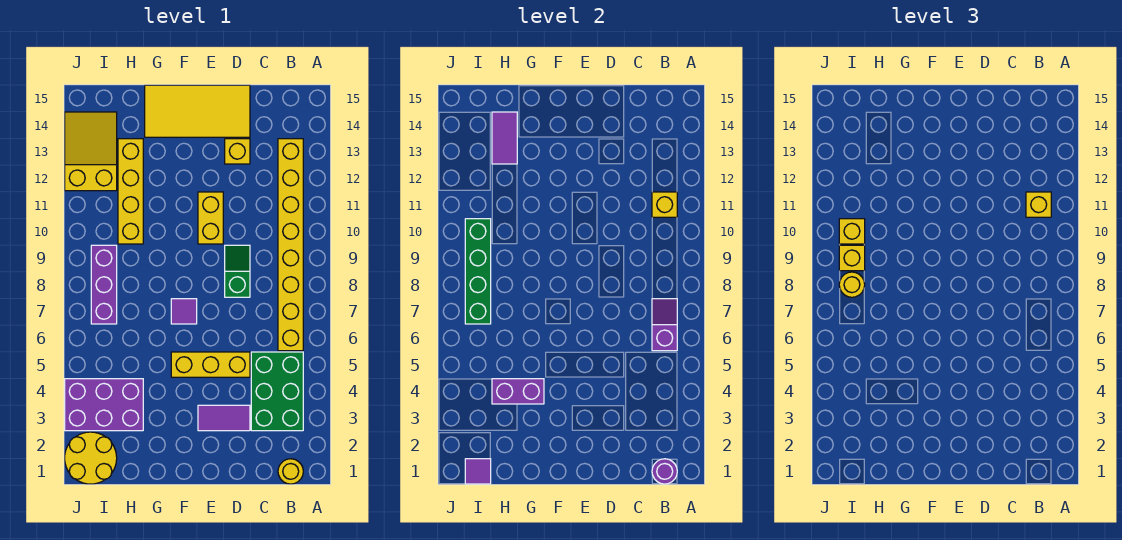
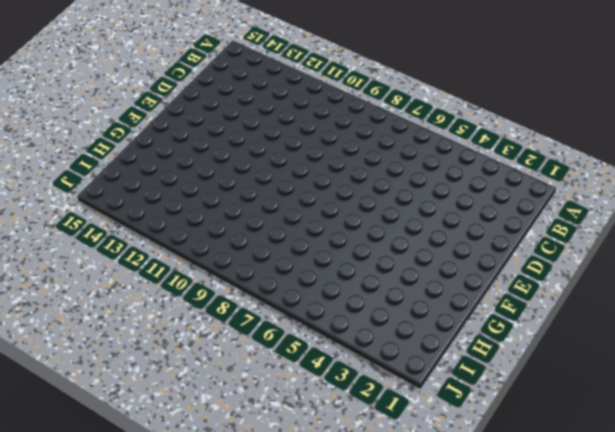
none -> yellow round brick B1 level 1
none -> green brick B3:C5 level 1
none -> yellow brick B6:B13 level 1

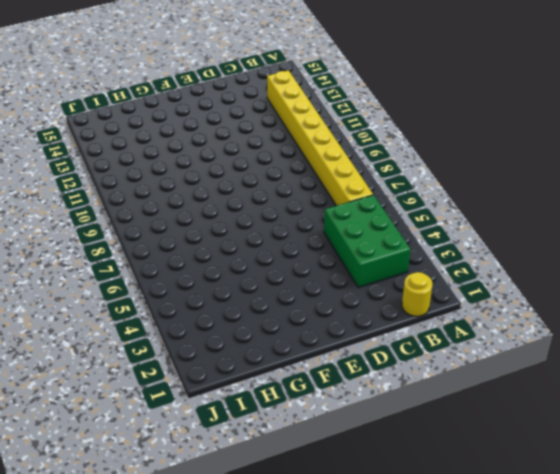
none -> purple tile D3:E3 level 1
none -> yellow brick D5:F5 level 1
none -> green slope D8:D9 level 1 top 8

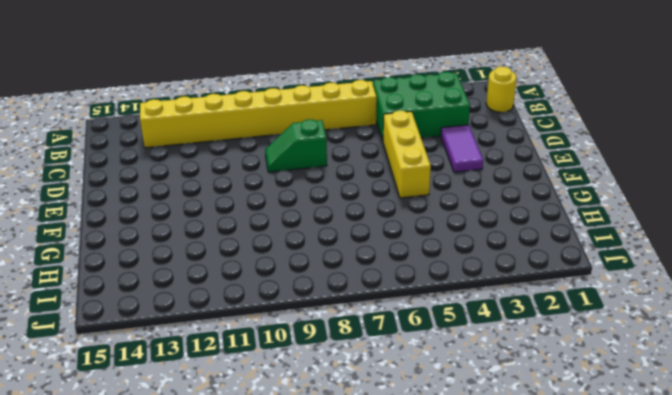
none -> yellow brick D13 level 1
none -> yellow tile D14:G15 level 1
none -> yellow brick E10:E11 level 1

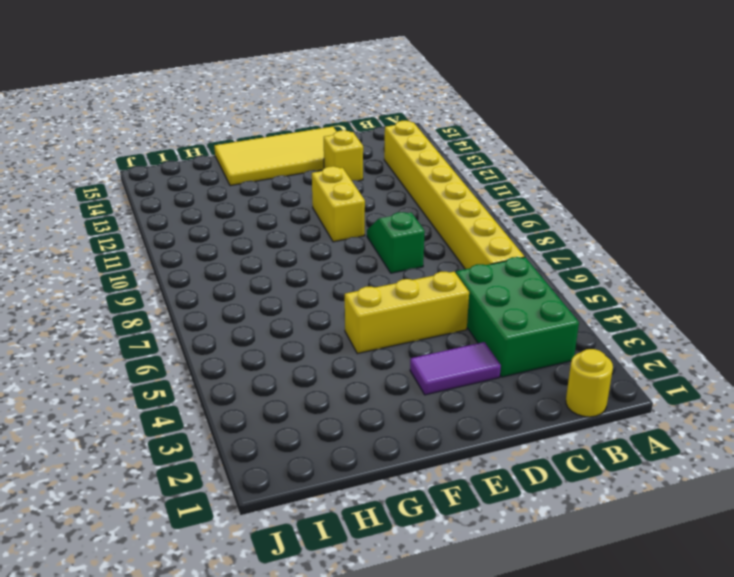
none -> purple tile F7 level 1
none -> purple brick H3:J4 level 1
none -> yellow brick H10:H13 level 1

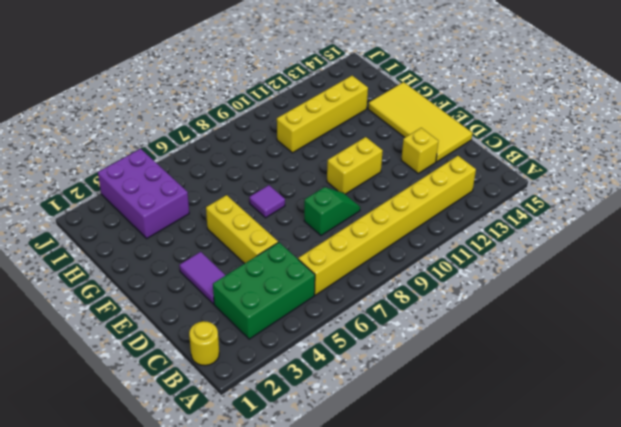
none -> yellow round brick I1:J2 level 1
none -> purple brick I7:I9 level 1
none -> yellow slope I12:J14 level 1 top 12

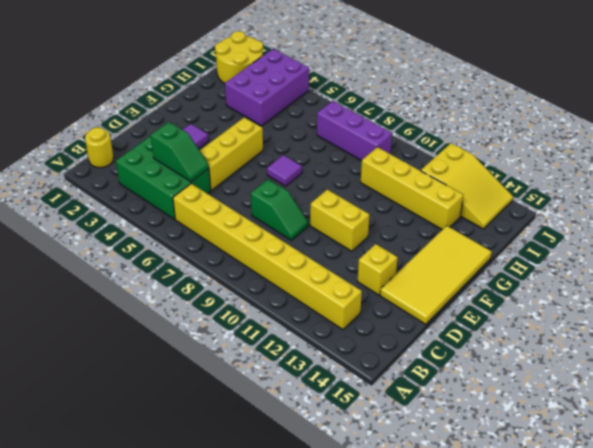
green slope C4:C5 level 2 top 4 -> none
none -> purple round brick B1 level 2
none -> purple slope B6:B7 level 2 top 6
none -> yellow brick B11 level 2

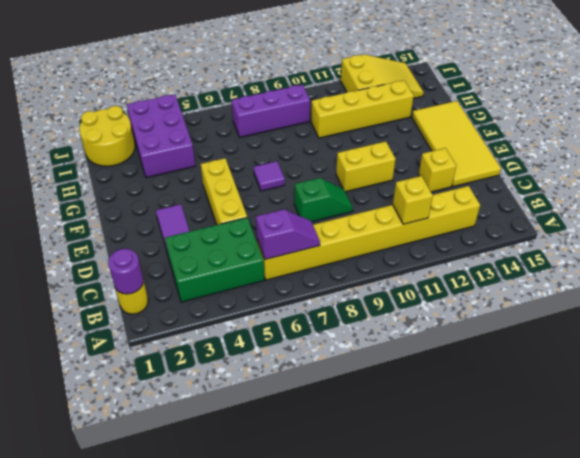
none -> purple brick G4:H4 level 2
none -> purple tile H13:H14 level 2
none -> purple tile I1 level 2

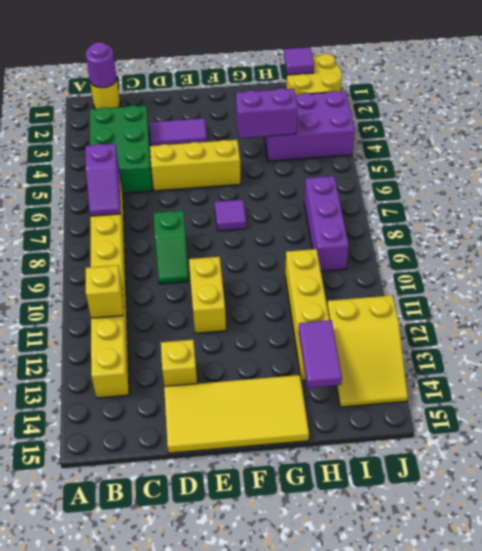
none -> green brick I7:I10 level 2
none -> yellow brick B11 level 3
none -> yellow round brick I8 level 3

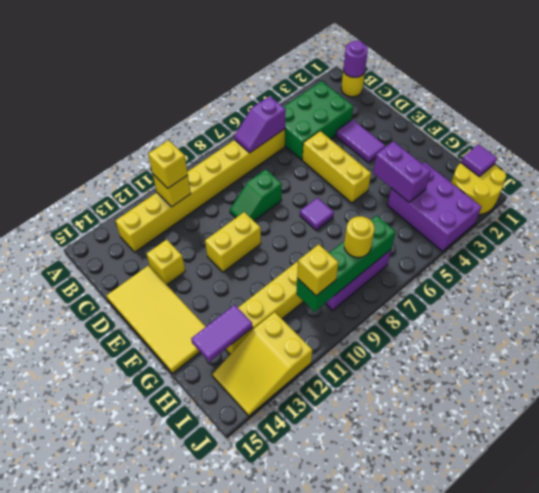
none -> yellow brick I9 level 3

